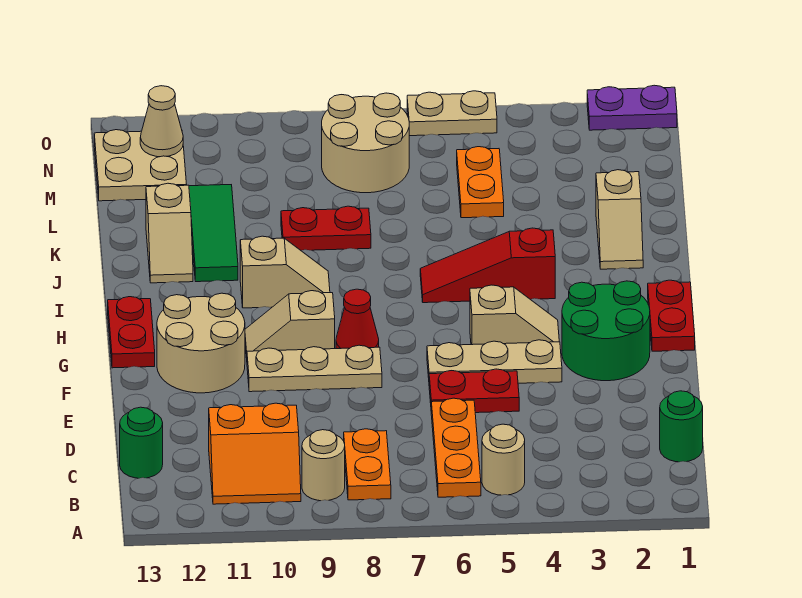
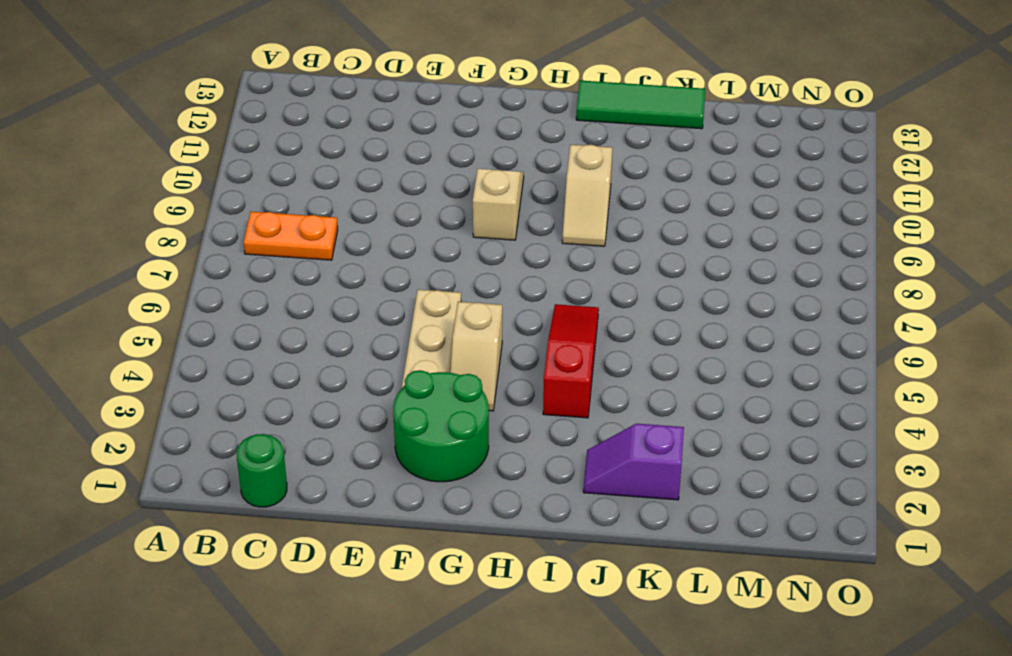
green tile I13:K13 level 1 -> green tile J11:L11 level 1
purple slope J2:K2 level 1 top K -> tan slope J2:K2 level 1 top K
none -> tan round brick B5 level 1
none -> orange plate B6:D6 level 1
none -> tan round brick B9 level 1

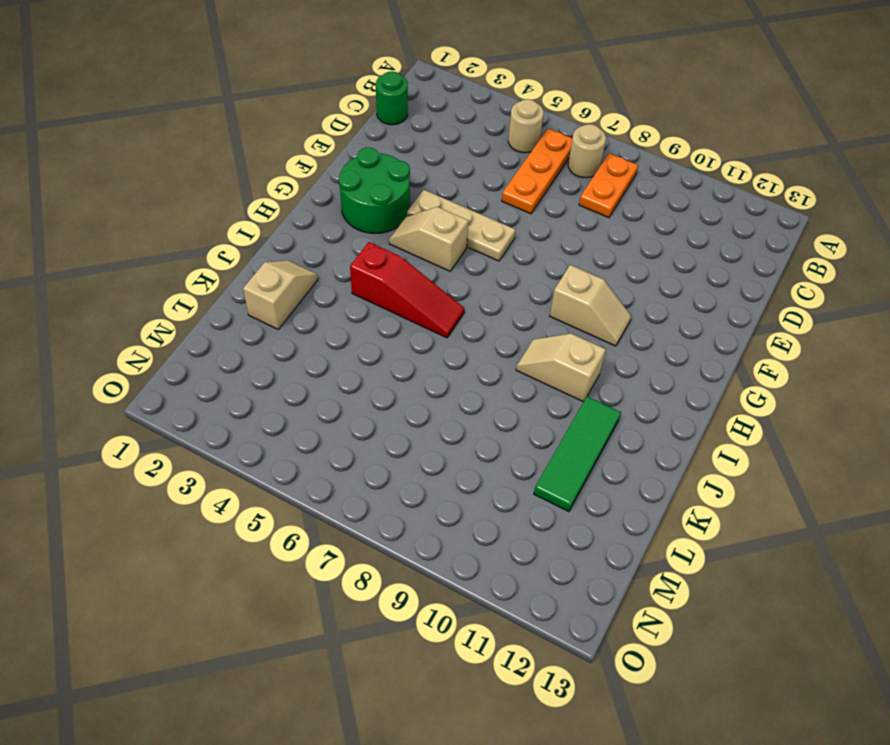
tan round brick B7 level 1 -> tan round brick B9 level 1
none -> orange slope B10:C11 level 1 top C
none -> green round brick C13 level 1
none -> red plate E5:E6 level 1

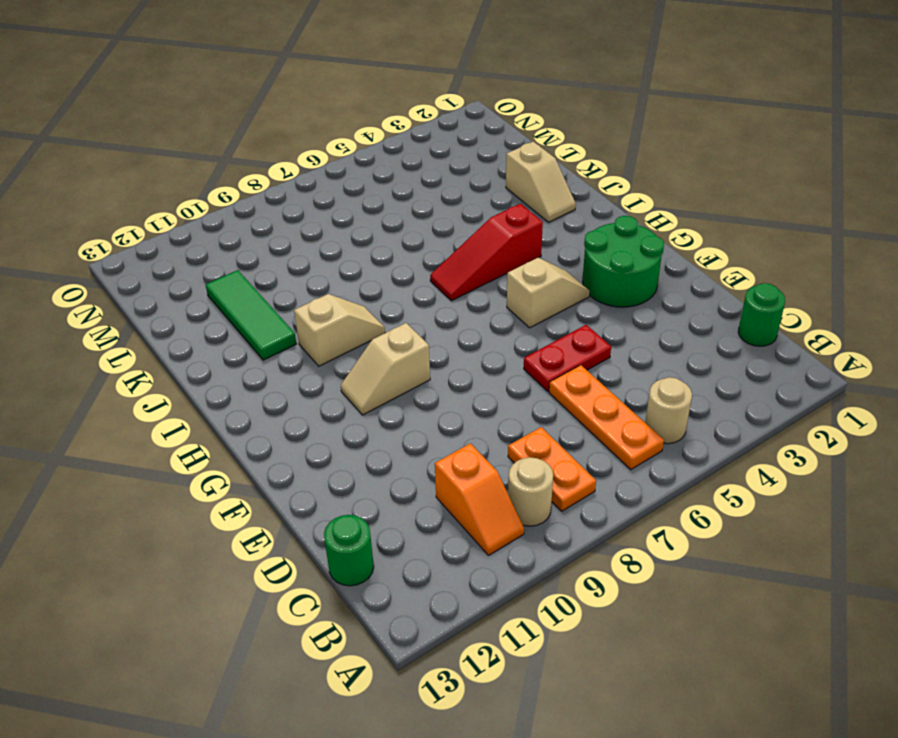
orange slope B10:C10 level 1 top C -> orange slope B10:C11 level 1 top C
none -> tan plate F4:F6 level 1
none -> tan plate F8:F10 level 1
none -> tan round brick F11:G12 level 1

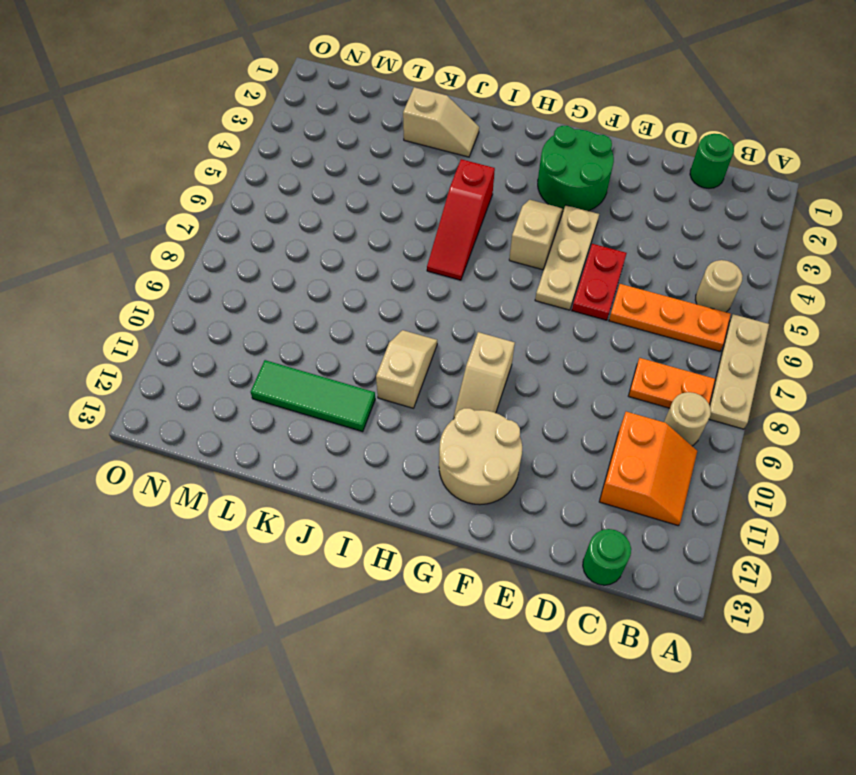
tan plate A6:A8 level 1 -> tan plate F8:F10 level 1
none -> red plate G1:H1 level 1
none -> red cone G8 level 1
none -> red plate G13:H13 level 1

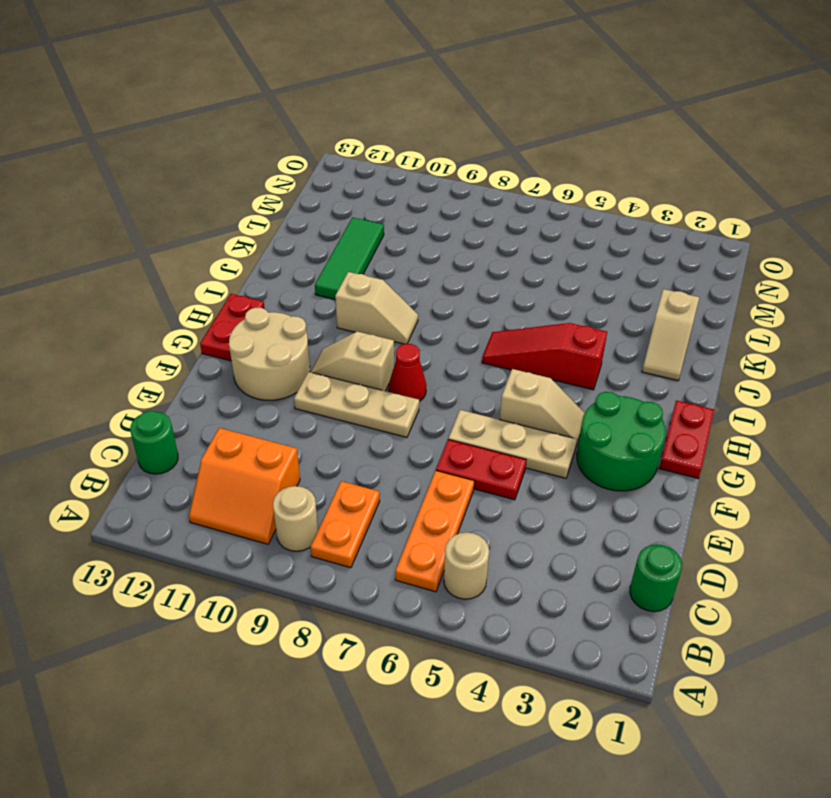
none -> tan slope J12:K12 level 1 top K
none -> red plate K8:K9 level 1
none -> orange plate L5:M5 level 1

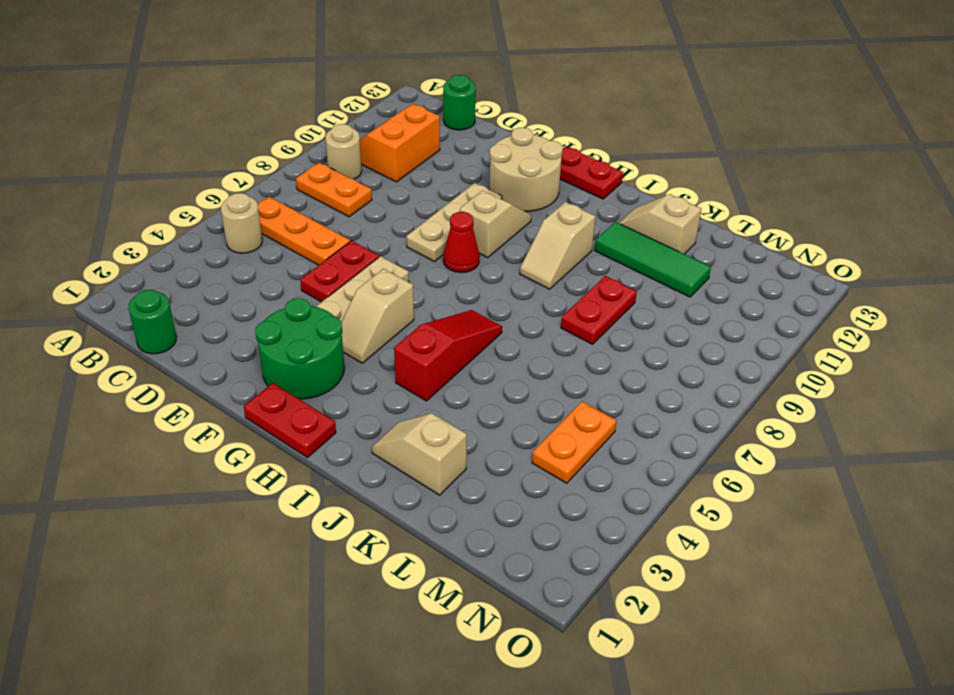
orange plate M4:M5 level 1 -> orange plate L5:M5 level 1
none -> tan round brick M7:N8 level 1
none -> tan plate M12:N13 level 1
none -> purple plate O1:O2 level 1

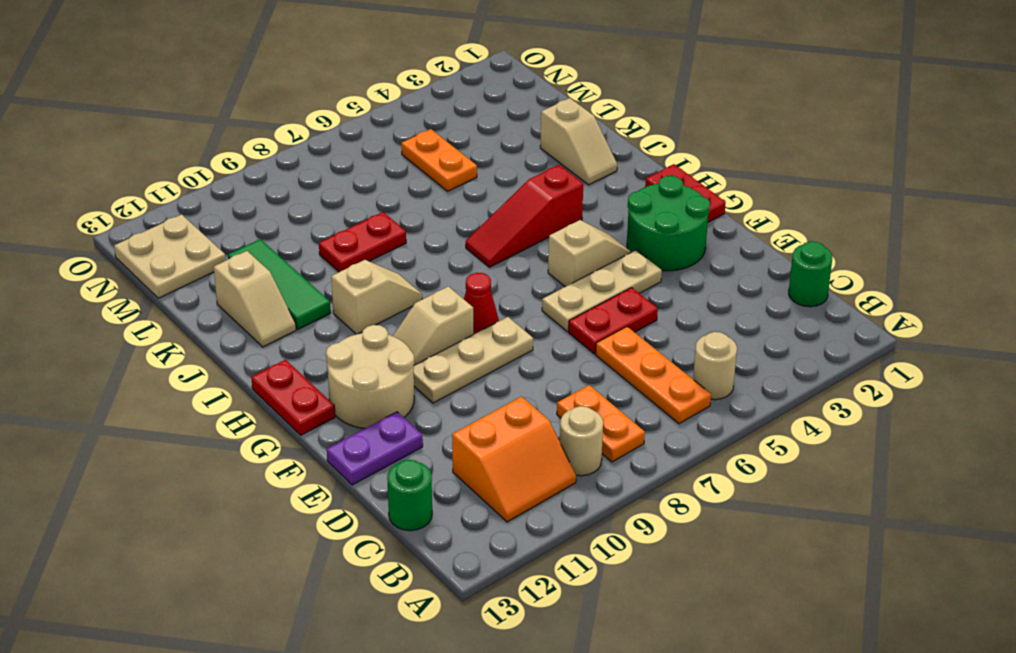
purple plate E12:E13 level 1 -> purple plate O1:O2 level 1
none -> tan round brick M7:N8 level 1
none -> tan plate O5:O6 level 1
none -> tan cone N12 level 2

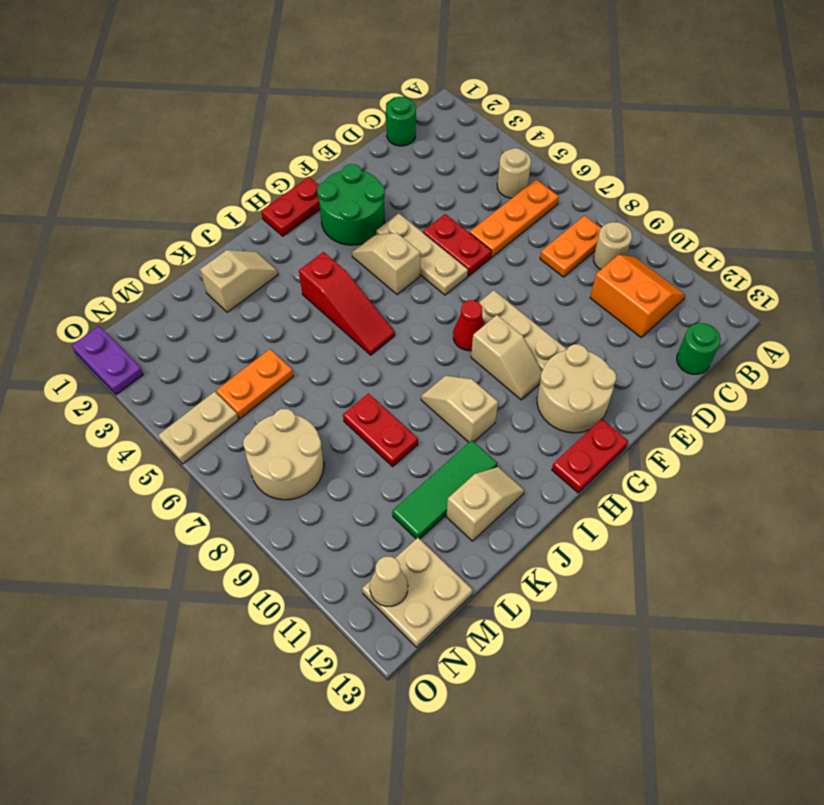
tan plate N5:O5 level 1 -> tan plate O5:O6 level 1

